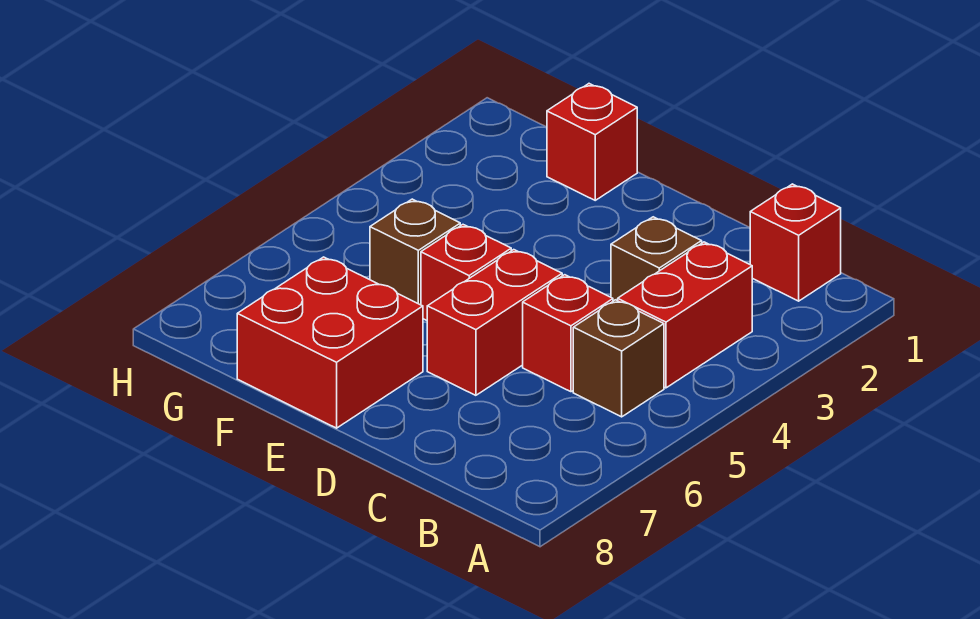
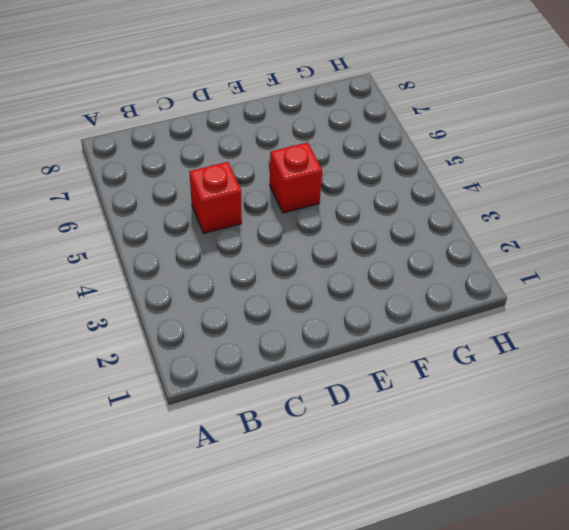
none -> red brick B1 level 1
none -> red brick B3:B4 level 1

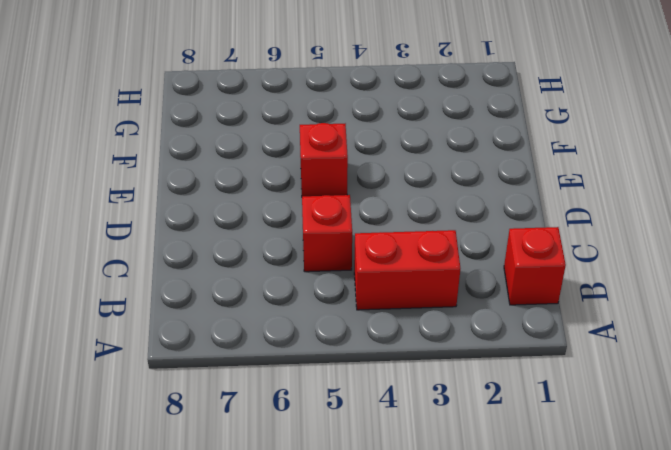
none -> brown brick B5 level 1
none -> brown brick C3 level 1

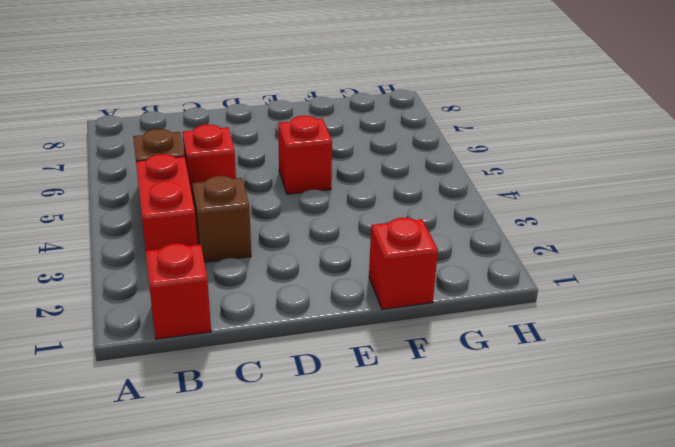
none -> red brick D5:D6 level 1
none -> red brick E7:F8 level 1

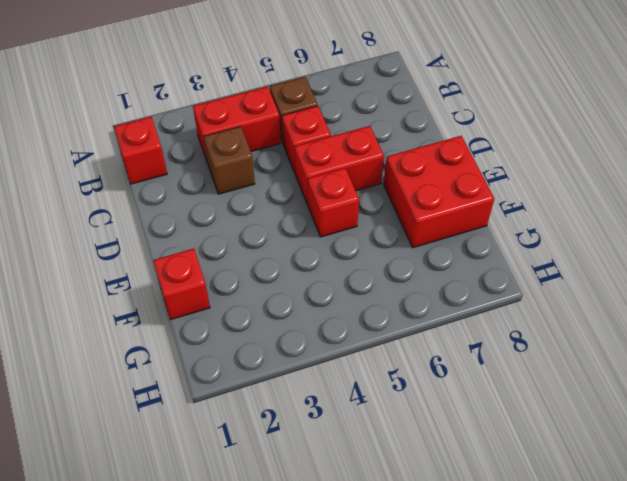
none -> brown brick F5 level 1

